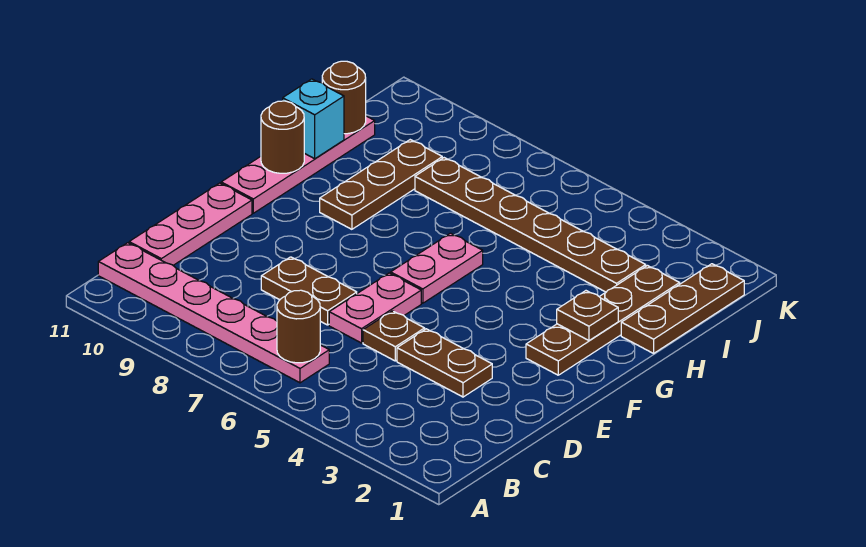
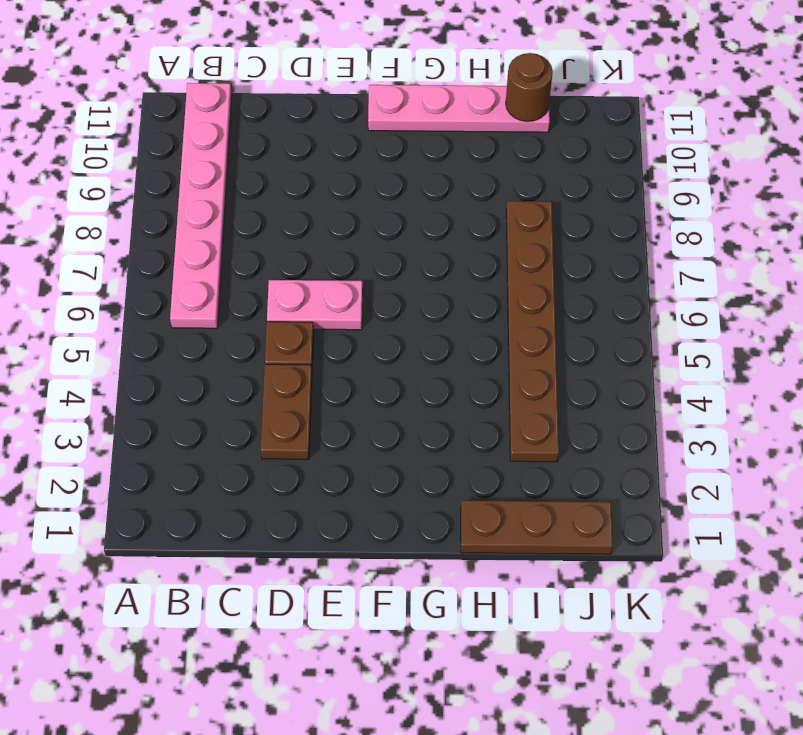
none -> pink plate C11:E11 level 1
none -> brown plate D7:D8 level 1
none -> brown plate F2:I2 level 1

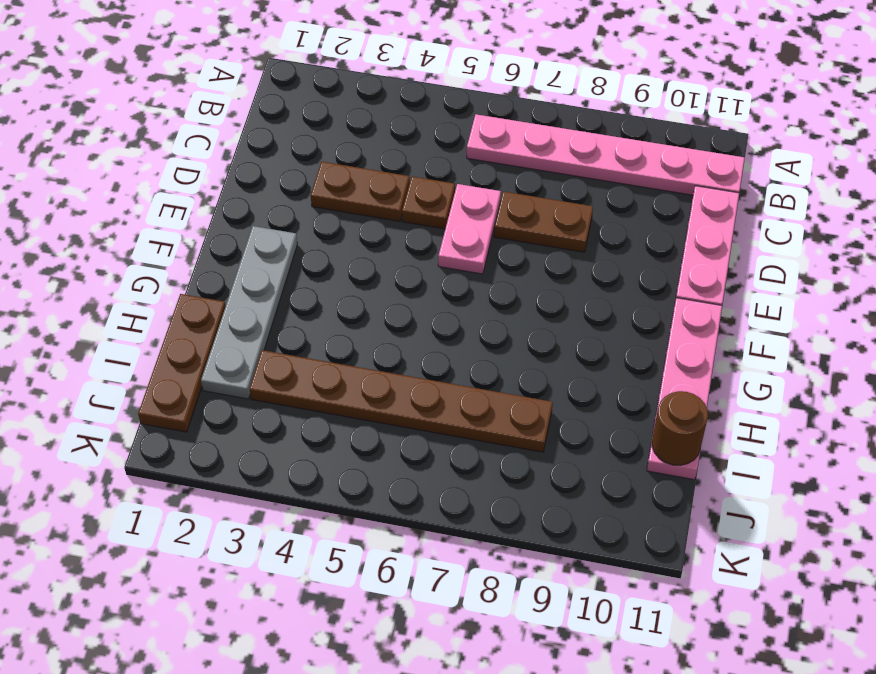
grey plate F2:I2 level 1 -> brown plate F2:I2 level 1
none -> pink plate F6:G6 level 1
none -> brown plate G9:I9 level 1
none -> brown round brick B6 level 2

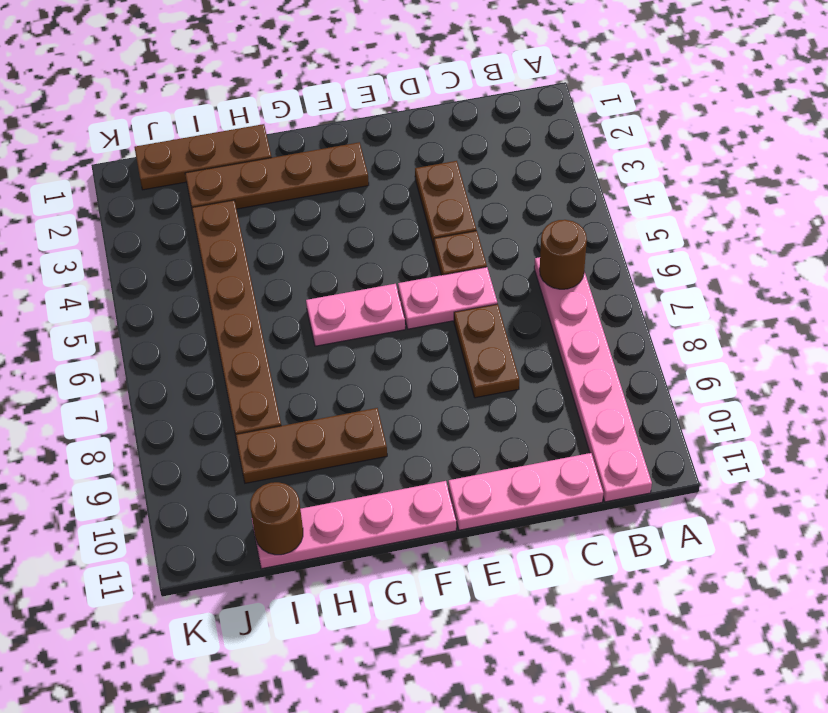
none -> brown plate G2 level 2
none -> brown round brick G11 level 2
none -> cyan brick H11 level 2

